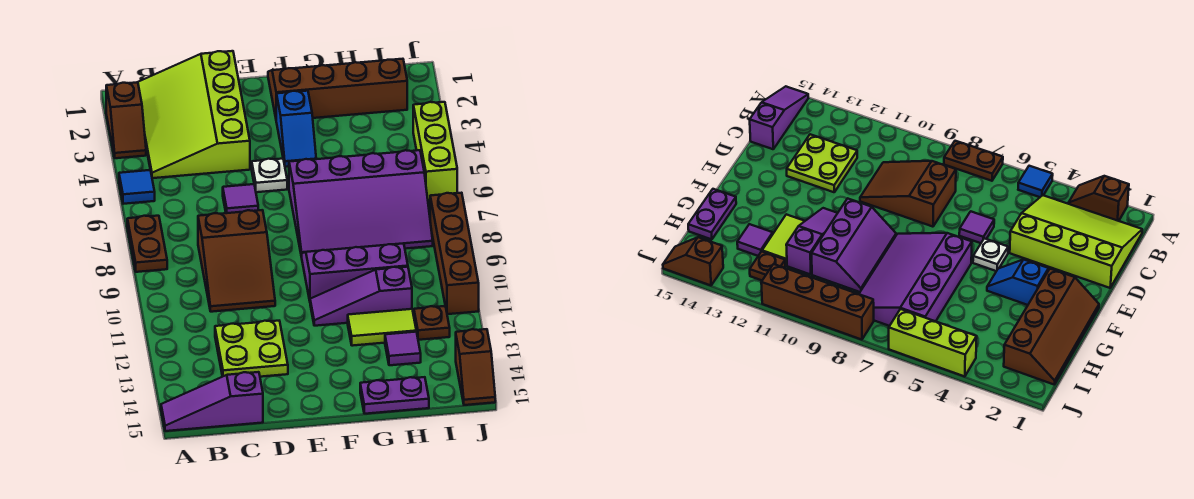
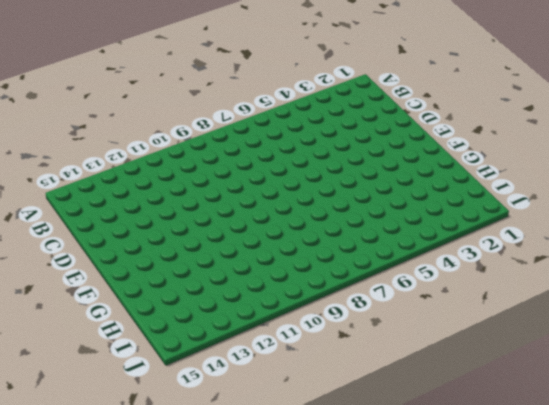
none -> brown slope A2:A3 level 1 top 2
none -> blue tile A5 level 1
none -> brown plate A7:A8 level 1

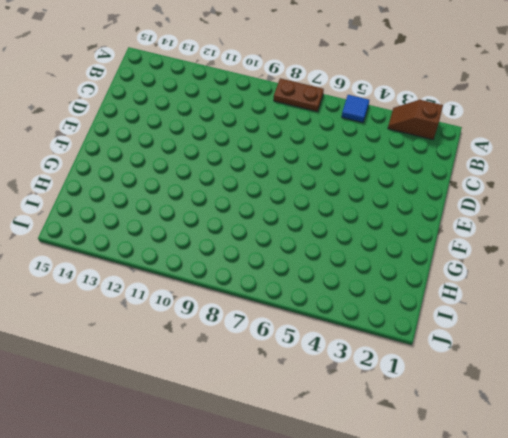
none -> purple slope A15:C15 level 1 top C
none -> lime slope B1:D4 level 1 top D
none -> brown slope C8:D10 level 1 top 8

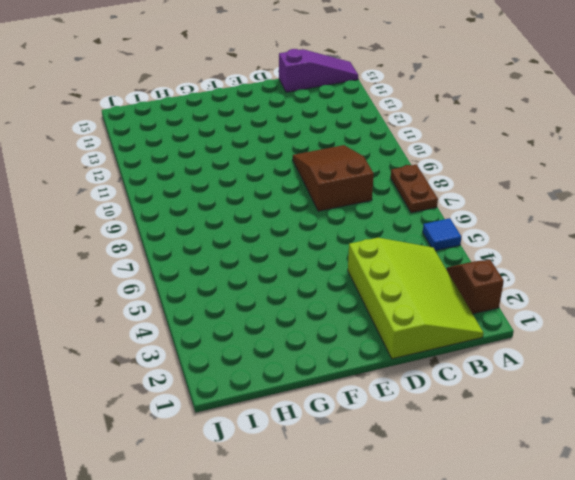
none -> lime plate C12:D13 level 1
none -> purple tile D6 level 1
none -> white plate E5 level 1

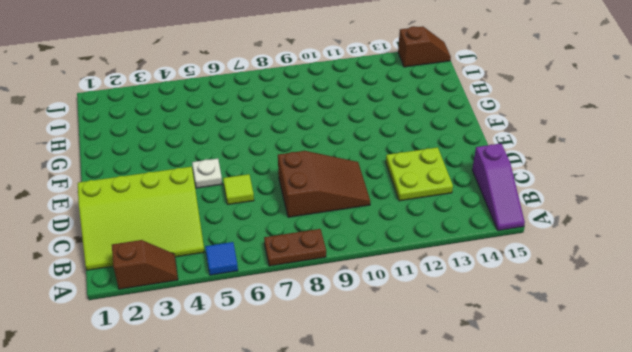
lime tile D6 level 1 -> purple tile D6 level 1
none -> brown slope F1:I2 level 1 top 2
none -> blue slope F3:F4 level 1 top 3
none -> purple slope F6:I8 level 1 top 6

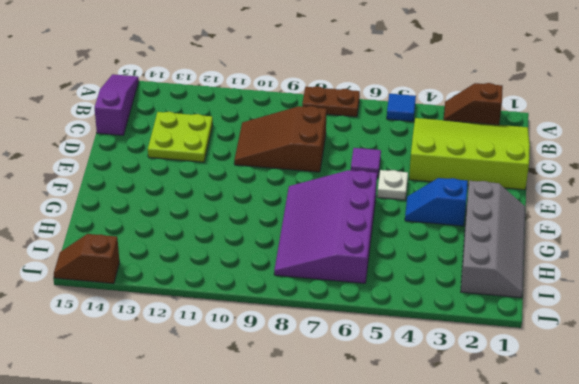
grey slope F1:I2 level 1 top 2 -> brown slope F1:I2 level 1 top 2
none -> purple slope F9:H10 level 1 top 10
none -> purple slope F11:H11 level 1 top H
none -> lime tile G12:H12 level 1

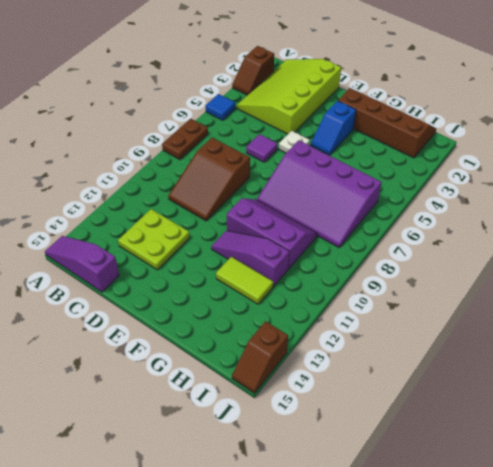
none -> purple plate G15:H15 level 1
none -> purple tile H13 level 1
none -> brown plate I12 level 1

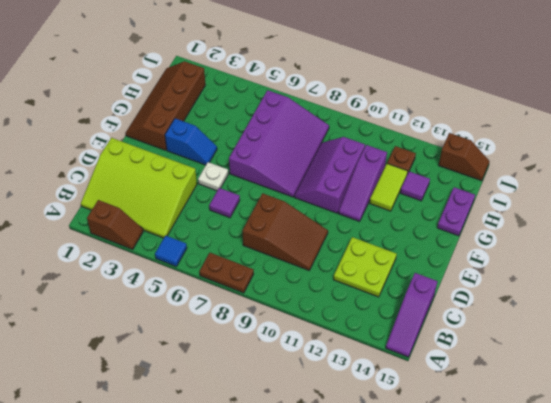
none -> lime brick J4:J6 level 1
none -> brown brick J8:J11 level 1

